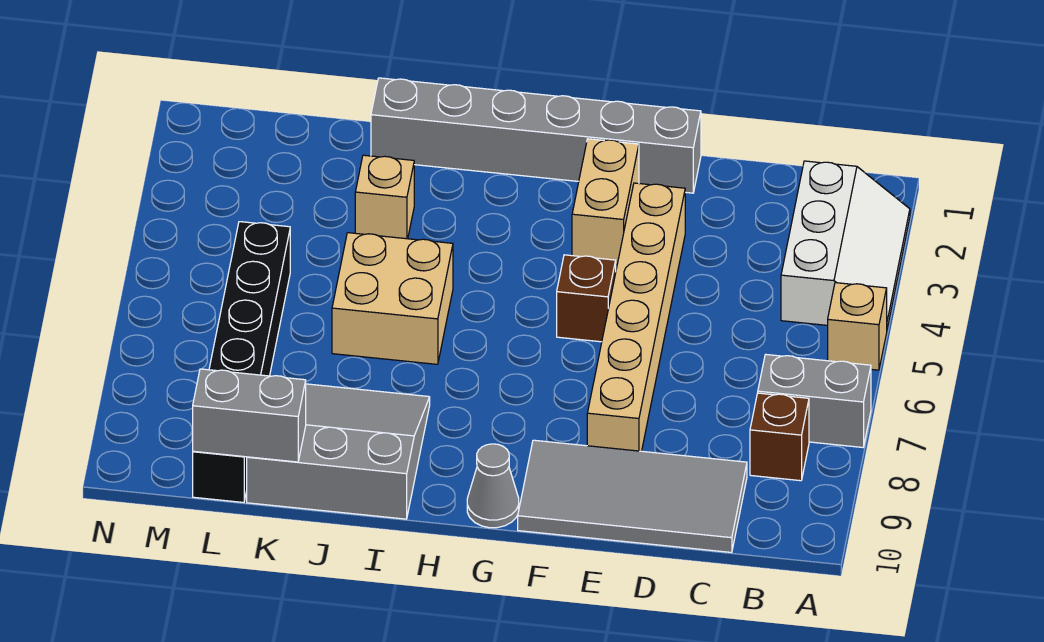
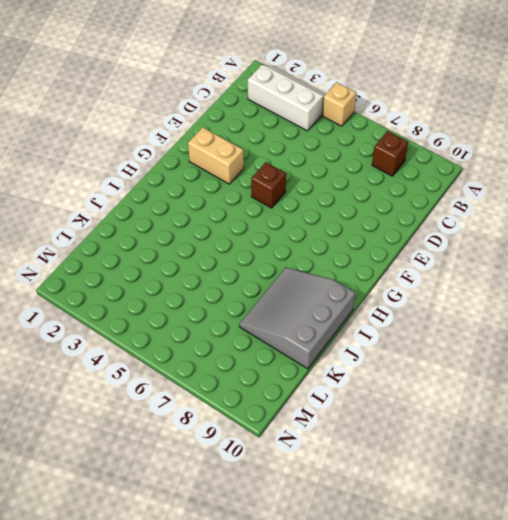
none -> grey brick A7:B7 level 1
none -> grey tile C9:F10 level 1
none -> grey brick E1:J1 level 1

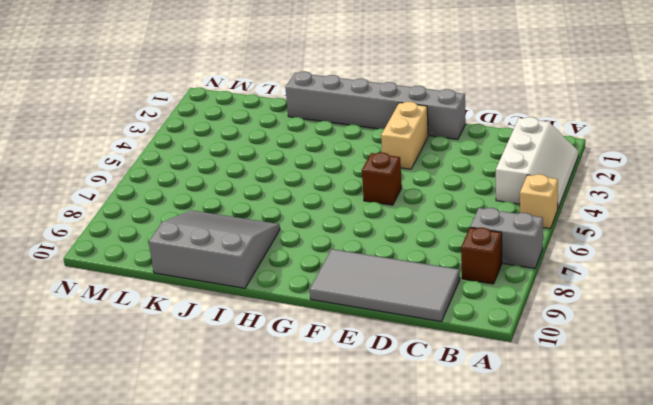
none -> tan brick E3:E8 level 1
none -> grey cone G10 level 1
none -> tan brick I5:J6 level 1

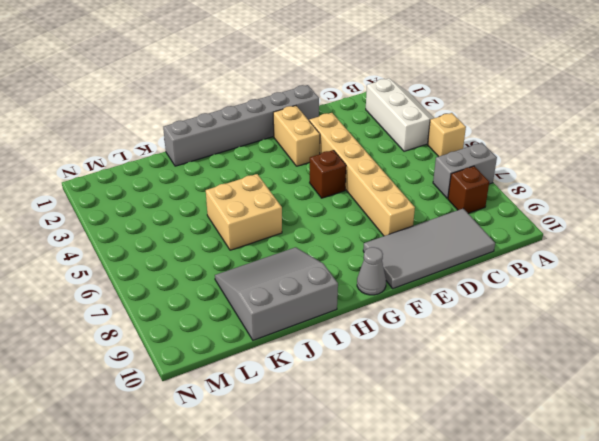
none -> tan brick J3 level 1
none -> black brick L5:L10 level 1
none -> grey brick K10:L10 level 2

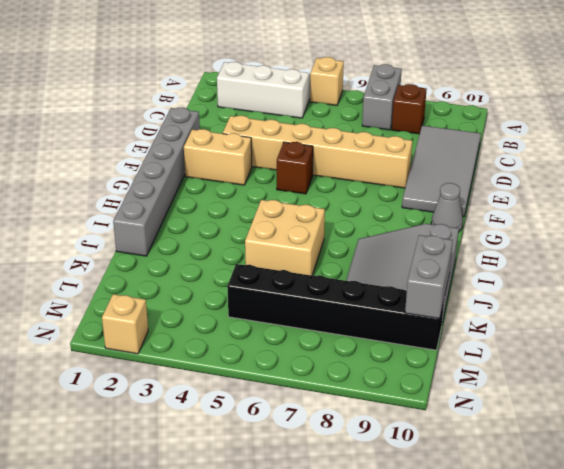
tan brick N2 level 1 -> tan brick J3 level 1

